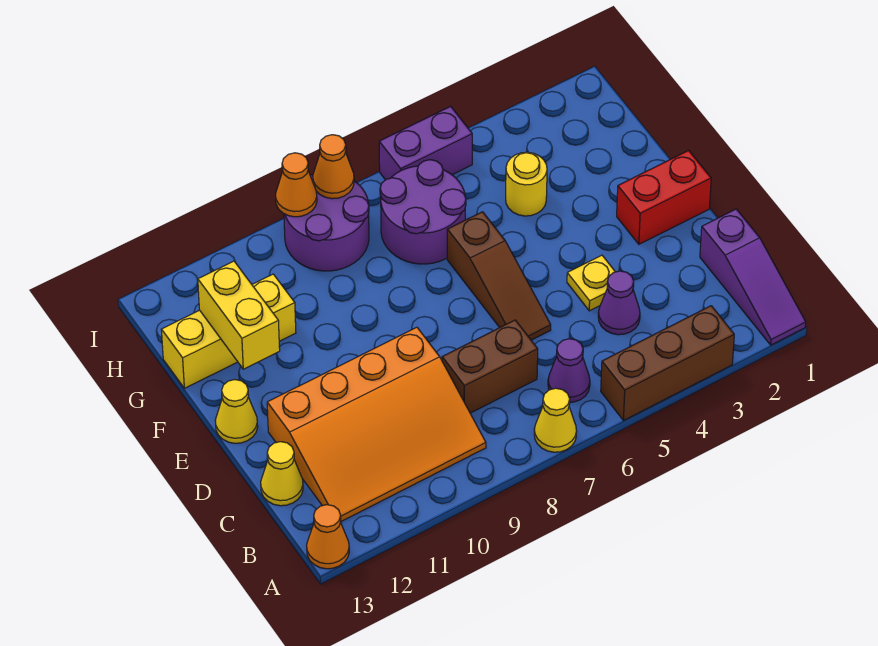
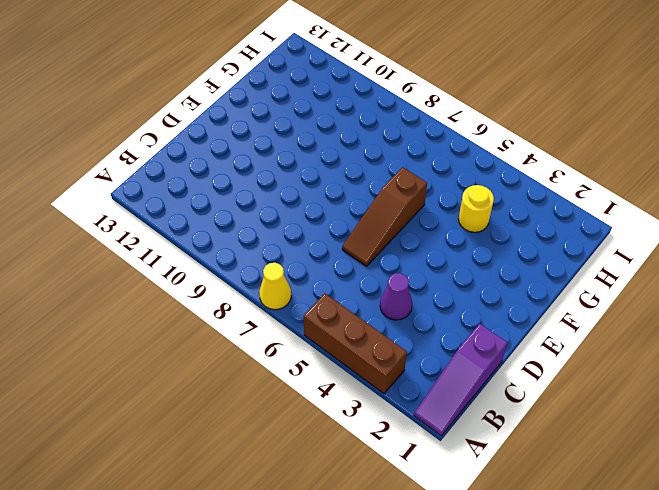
none -> orange cone A13 level 1
none -> purple cone B6 level 1
none -> orange slope B9:D12 level 1 top D

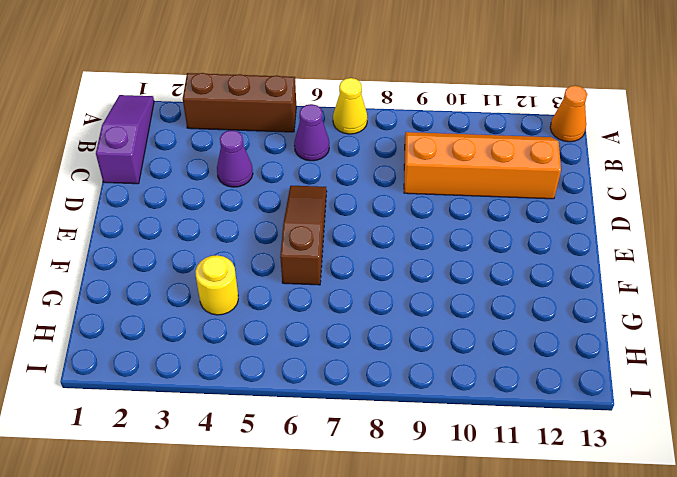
orange slope B9:C12 level 1 top C -> orange slope B9:D12 level 1 top D
none -> brown brick C7:C8 level 1
none -> yellow cone C13 level 1
none -> yellow plate D4 level 1

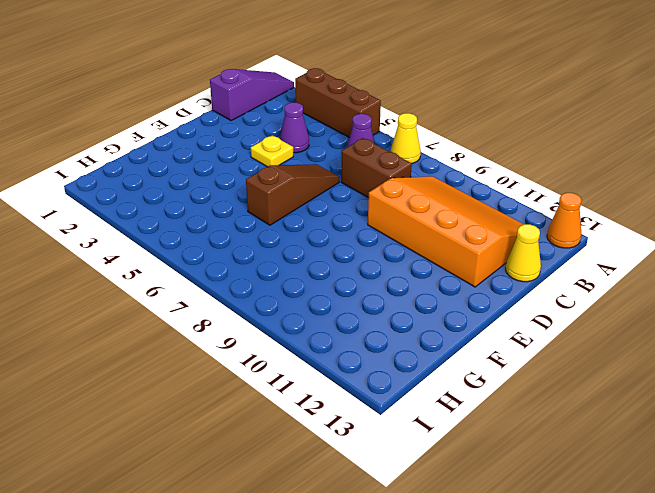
none -> red brick E1:E2 level 1
none -> yellow cone E13 level 1
none -> yellow round brick G4 level 1

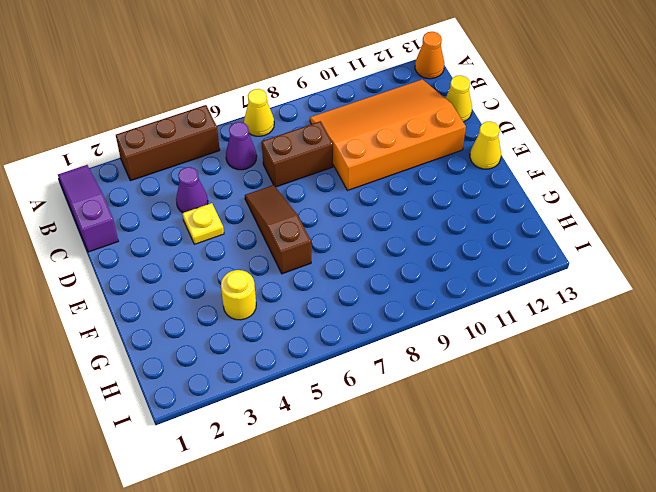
none -> red brick E1:E2 level 1
none -> purple round brick G6:H7 level 1
none -> yellow brick G11:G13 level 1

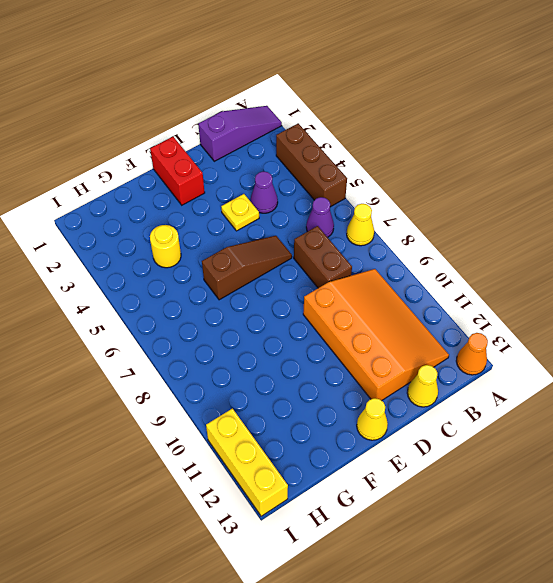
yellow brick I11:I13 level 1 -> yellow brick G11:G13 level 1
none -> purple round brick G6:H7 level 1
none -> purple round brick H8:I9 level 1
none -> purple brick I5:I6 level 1

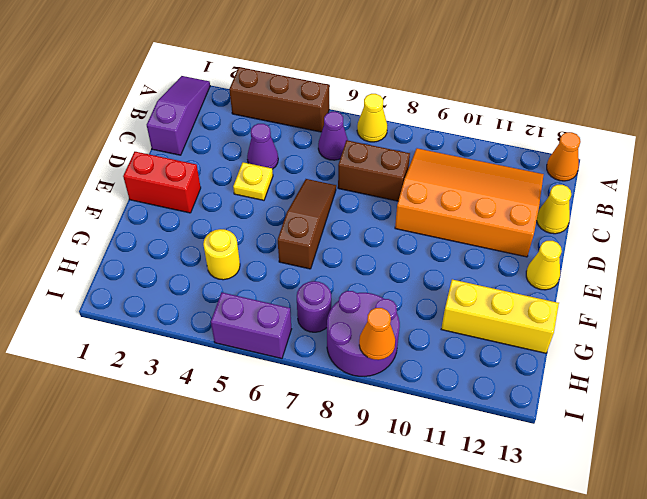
purple round brick H7 level 1 -> purple round brick G6:H7 level 1
none -> yellow brick F12:G12 level 2
none -> orange cone I8 level 2

